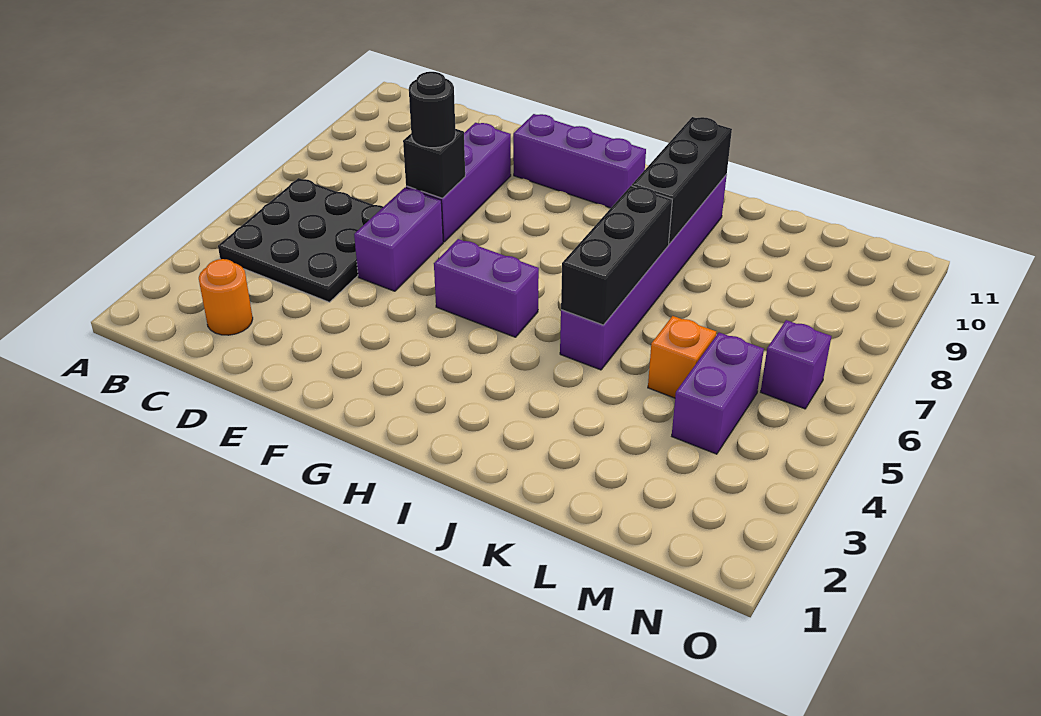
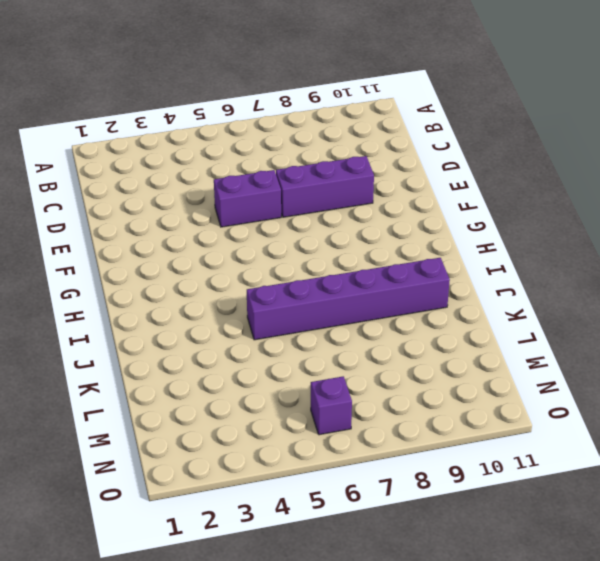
none -> black plate B4:D6 level 1
none -> orange round brick C2 level 1
none -> purple brick F10:H10 level 1

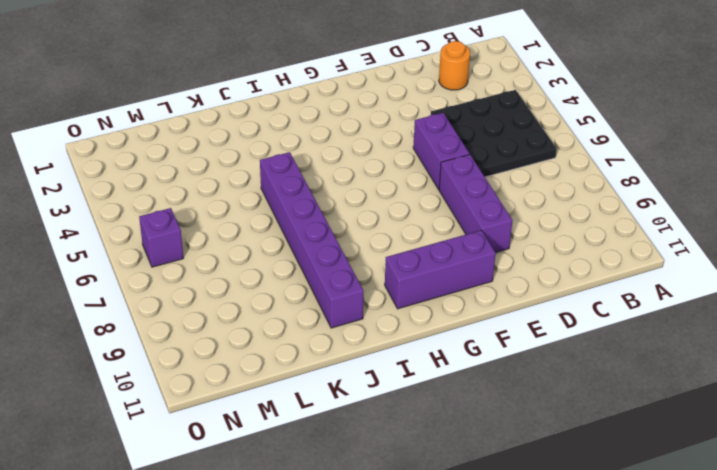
none -> purple brick G5:H5 level 1
none -> orange brick L5 level 1
none -> purple brick M4:M5 level 1

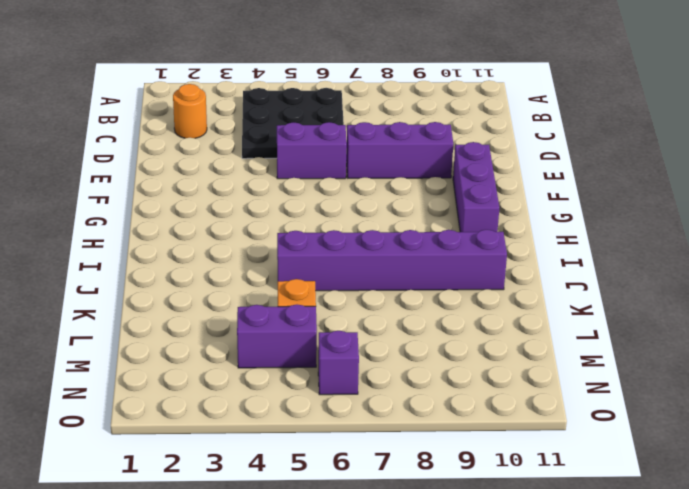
none -> purple brick G5:H5 level 1
none -> black brick E7 level 2
none -> black brick J5:J7 level 2

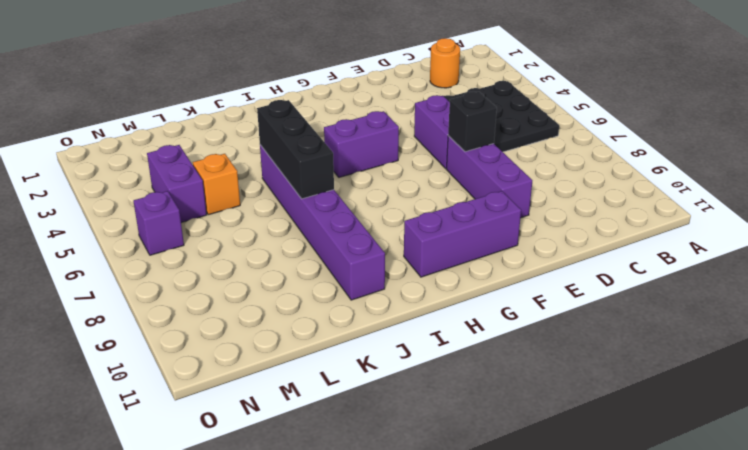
none -> black brick J8:J10 level 2
none -> black round brick E7 level 3

